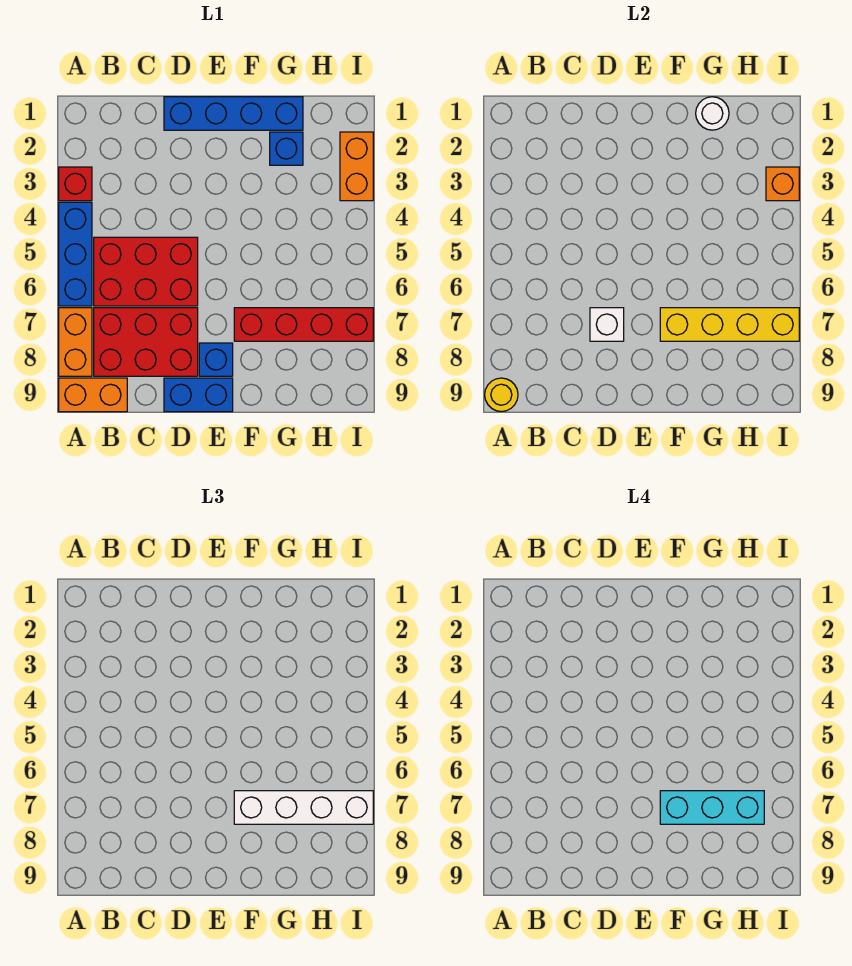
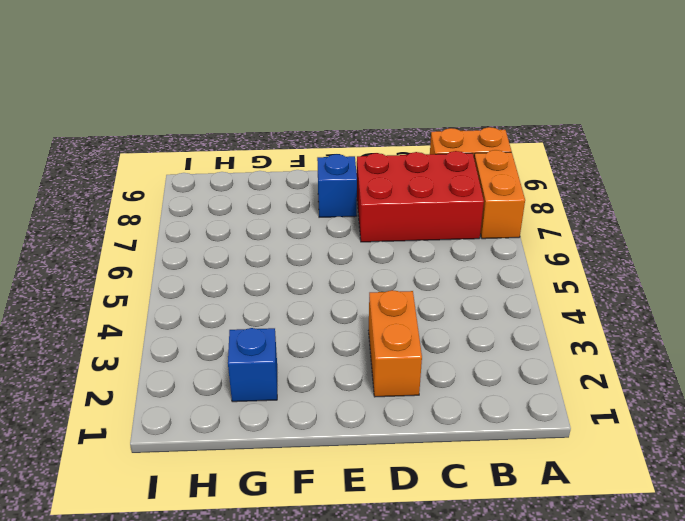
orange brick D2:D3 level 1 -> orange brick I2:I3 level 1
none -> red brick A3 level 1
none -> blue brick A4:A6 level 1
none -> red brick B5:D6 level 1

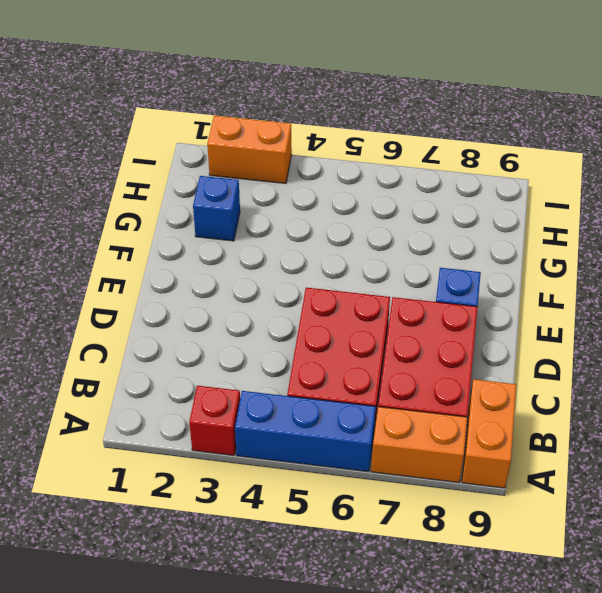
none -> blue brick D1:G1 level 1
none -> blue brick D9:E9 level 1
none -> red brick F7:I7 level 1

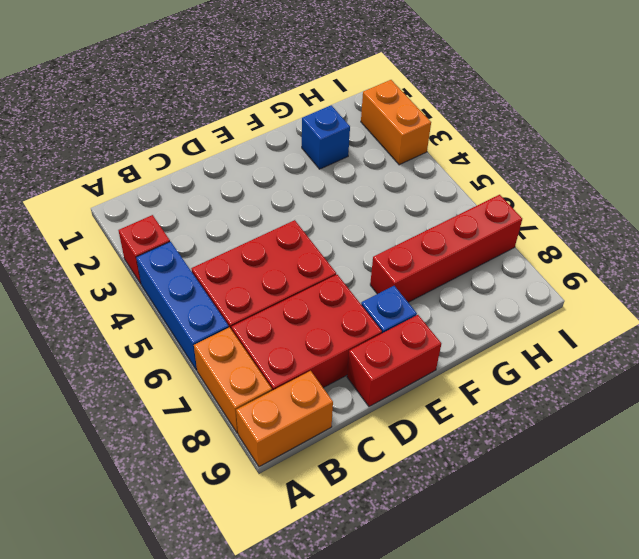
red brick D9:E9 level 1 -> blue brick D9:E9 level 1
none -> blue brick D1:G1 level 1
none -> yellow round brick A9 level 2
none -> white brick D7 level 2

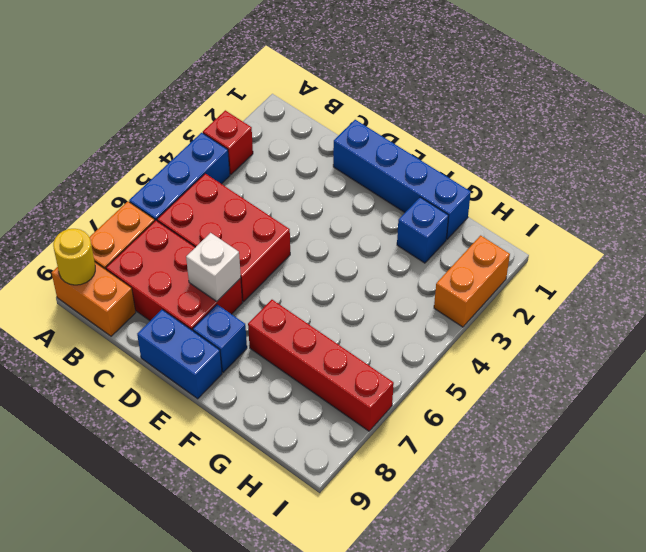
none -> yellow brick F7:I7 level 2
none -> white round brick G1 level 2
none -> orange brick I3 level 2

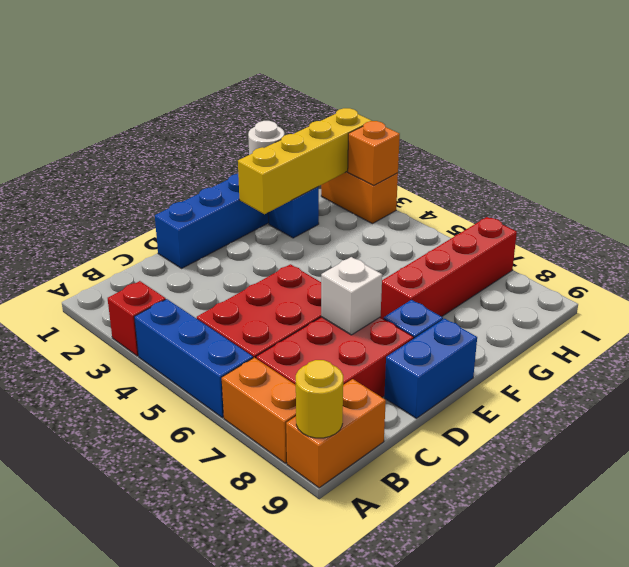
yellow brick F2:I2 level 2 -> yellow brick F7:I7 level 2
none -> white brick F7:I7 level 3
none -> cyan brick F7:H7 level 4

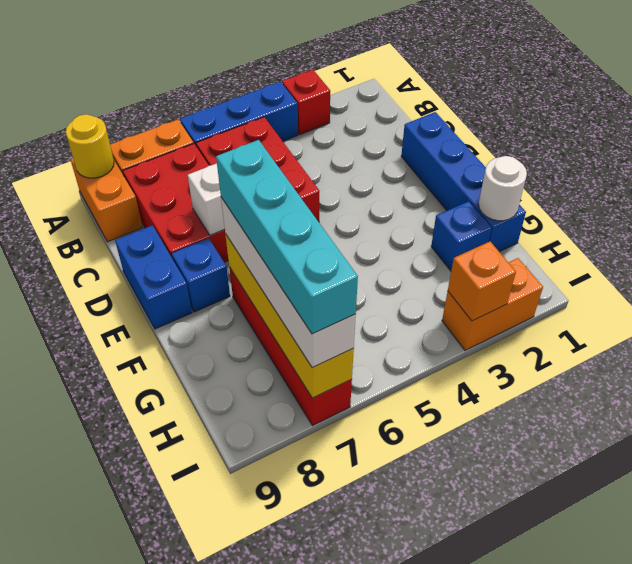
cyan brick F7:I7 level 4 -> cyan brick F7:H7 level 4

